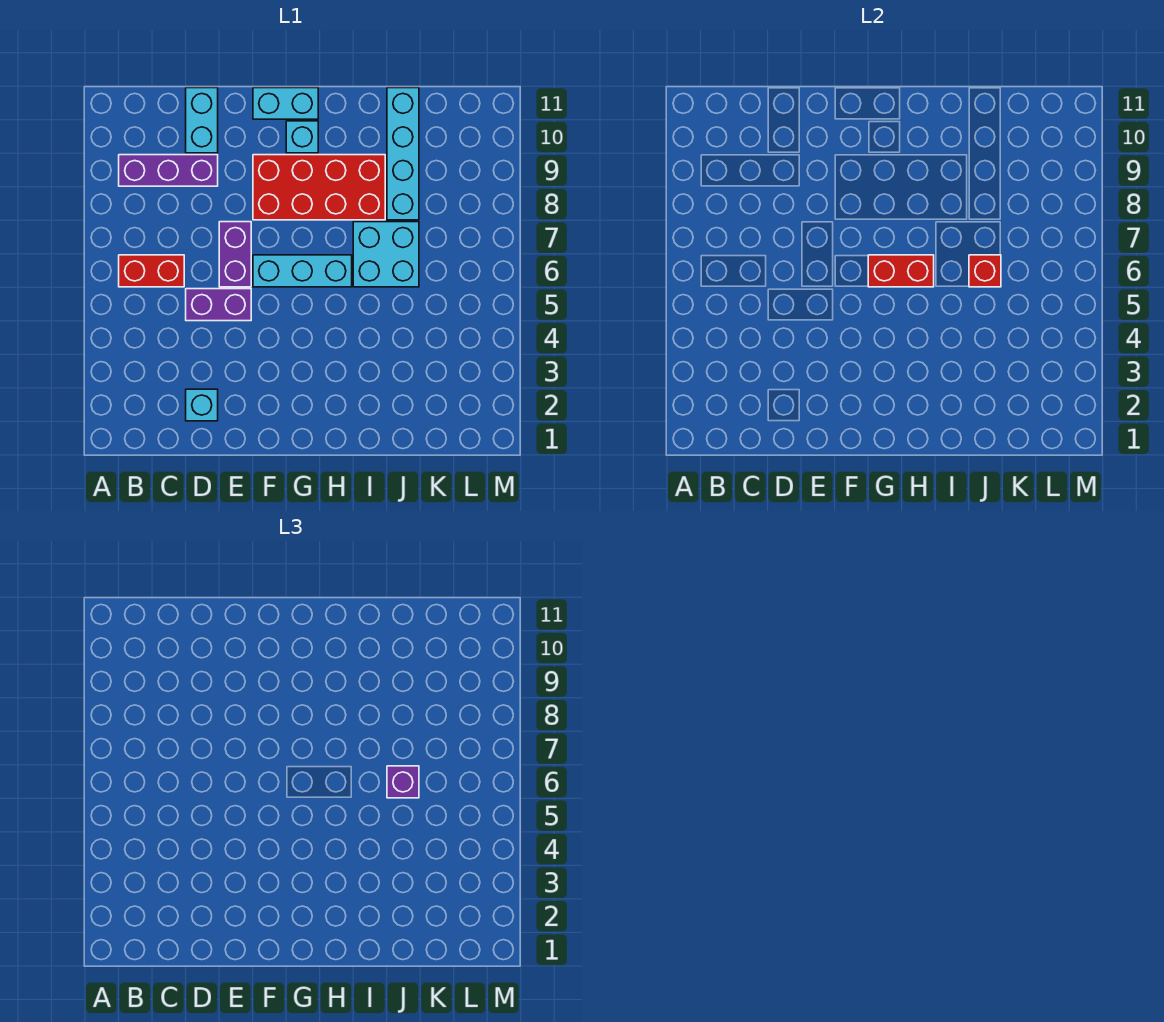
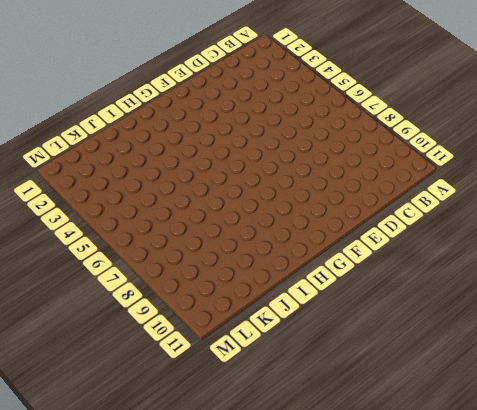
none -> red brick B6:C6 level 1
none -> purple brick B9:D9 level 1
none -> cyan brick D2 level 1

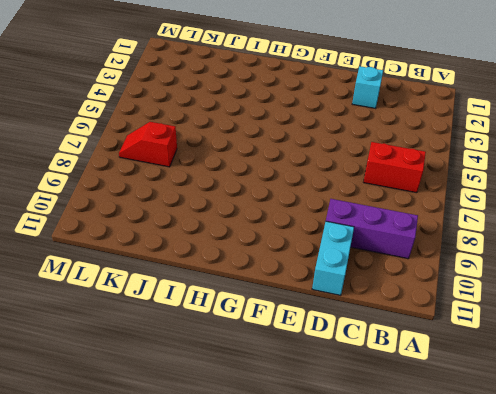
red slope K7:L7 level 1 top K -> none
none -> purple brick D5:E5 level 1
none -> purple brick E6:E7 level 1
none -> cyan brick F6:H6 level 1

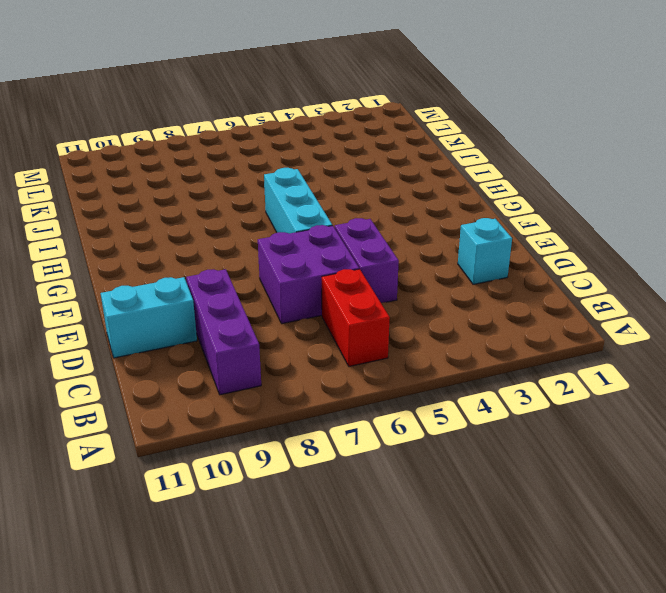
purple brick D6:E7 level 1 -> purple brick E6:E7 level 1
none -> red brick F8:I9 level 1
none -> cyan brick F11:G11 level 1
none -> cyan brick G10 level 1

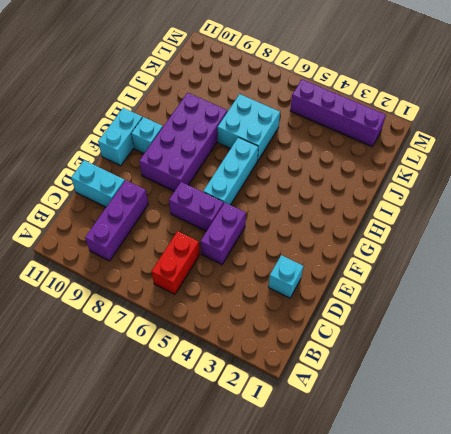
purple brick F8:I9 level 1 -> red brick F8:I9 level 1
purple brick L2:L5 level 1 -> none
none -> cyan brick J8:J11 level 1
none -> red brick G6:H6 level 2
none -> red brick J6 level 2

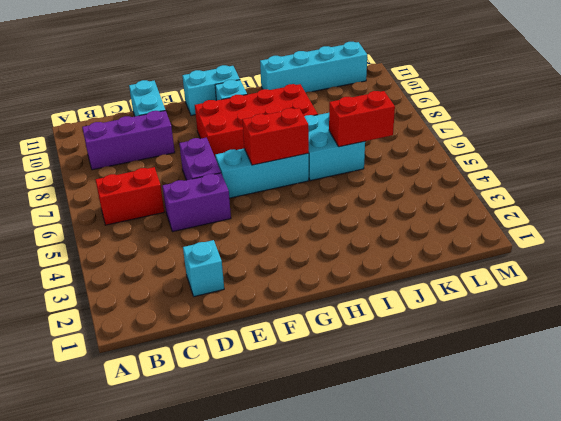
cyan brick I11:L11 level 1 -> cyan brick J8:J11 level 1
red brick J6:K6 level 2 -> red brick J6 level 2
none -> purple brick J6 level 3

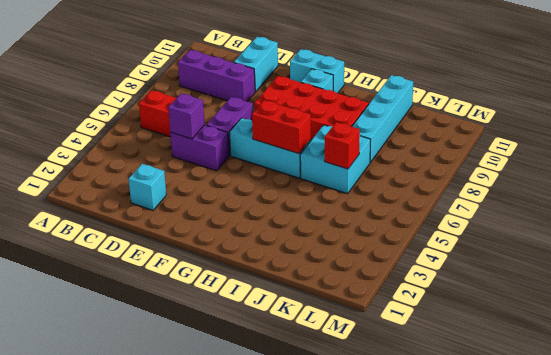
purple brick D5 level 2 -> purple brick J6 level 3

